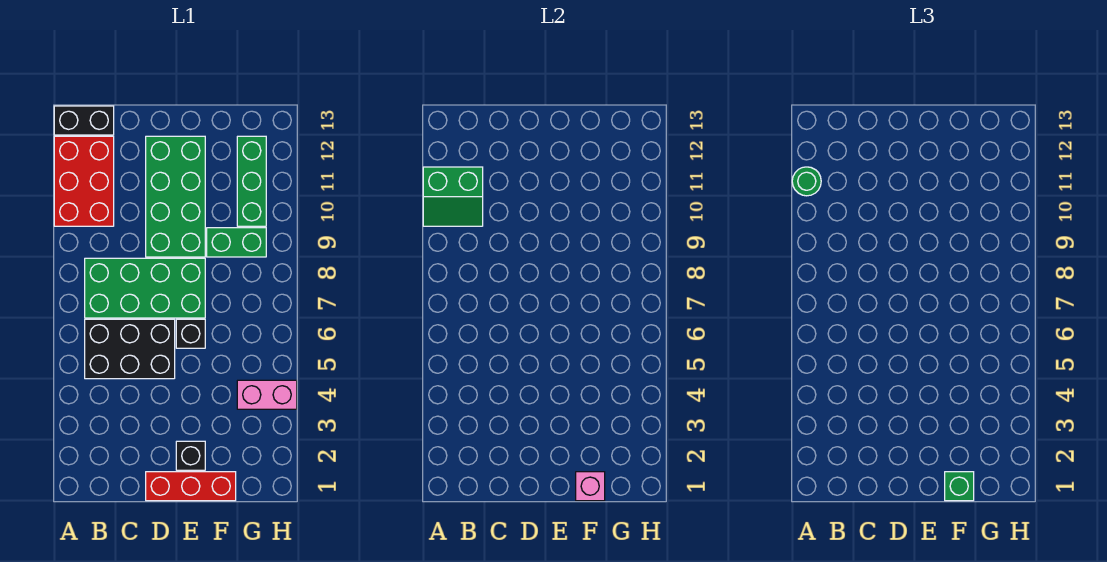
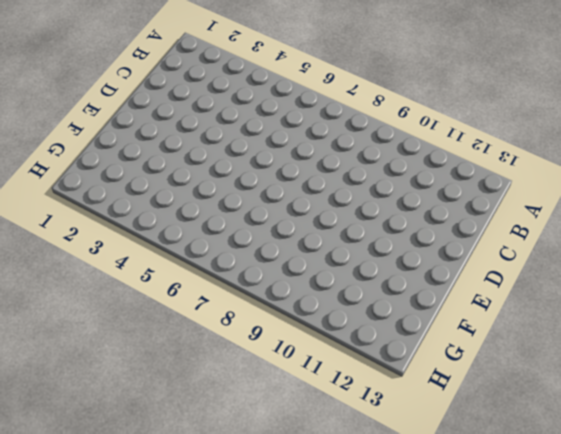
none -> red brick A10:B12 level 1
none -> black brick A13:B13 level 1
none -> black brick B5:D6 level 1

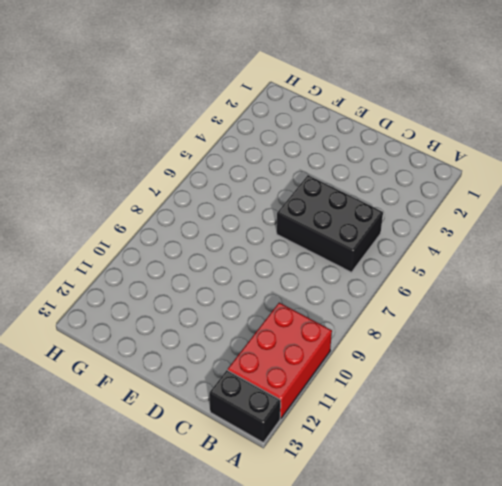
none -> green brick B7:E8 level 1
none -> red brick D1:F1 level 1
none -> green brick D9:E12 level 1

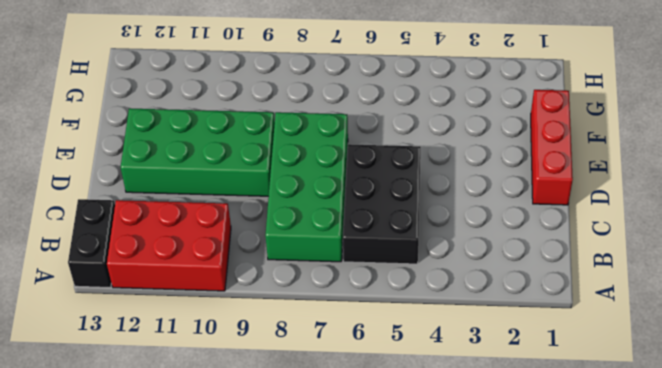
none -> black brick E2 level 1
none -> black brick E6 level 1
none -> green brick F9:G9 level 1

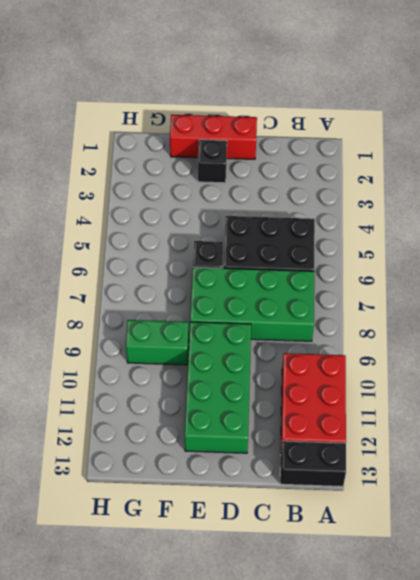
none -> pink brick G4:H4 level 1
none -> green brick G10:G12 level 1
none -> green slope A10:B11 level 2 top 11

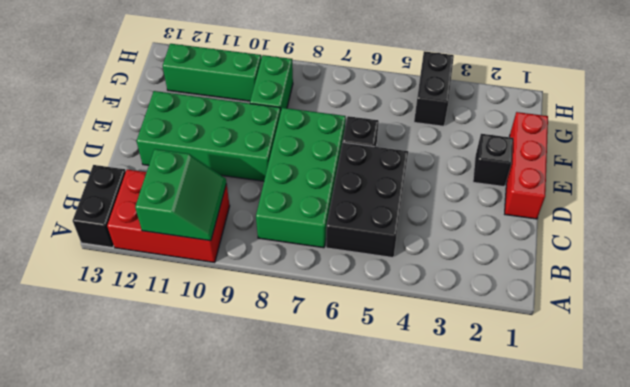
black brick G4:H4 level 1 -> pink brick G4:H4 level 1
none -> pink brick F1 level 2
none -> green round brick A11 level 3
none -> green brick F1 level 3

